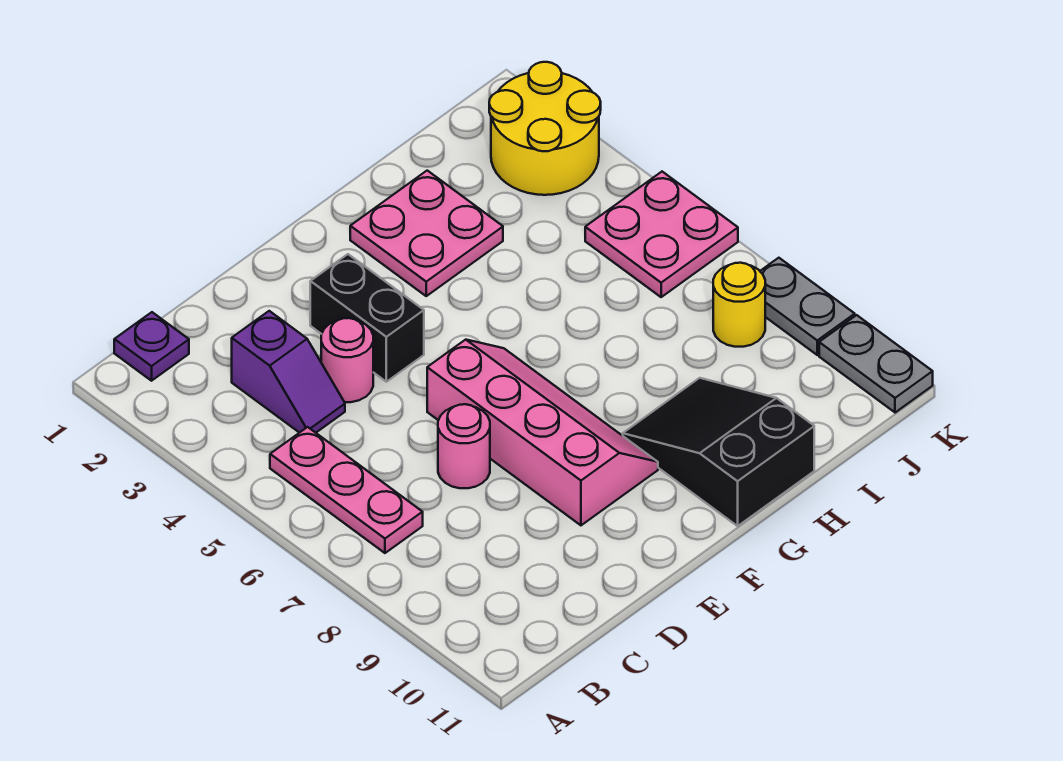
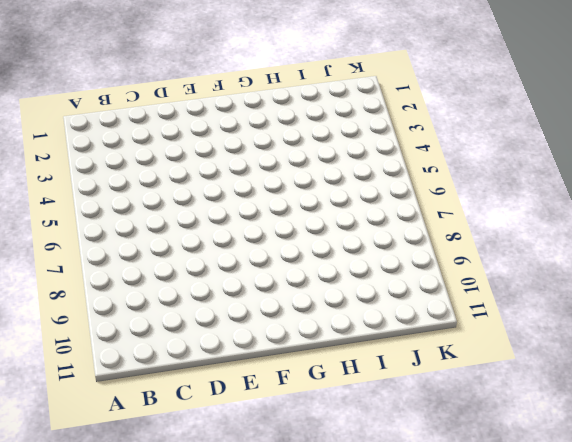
none -> purple plate B1 level 1
none -> pink plate B5:B7 level 1
none -> purple slope C3:C4 level 1 top 3

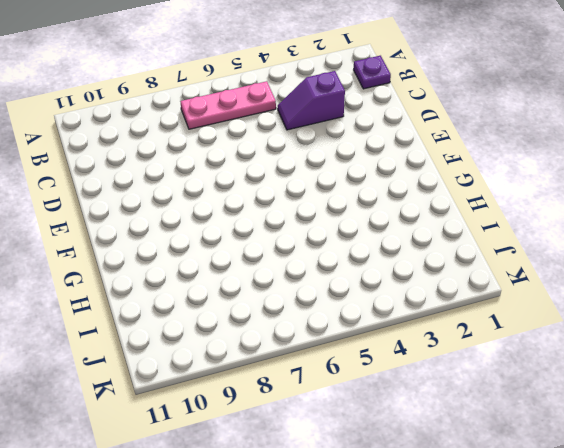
none -> pink round brick D4 level 1
none -> pink round brick D7 level 1
none -> black brick E3:E4 level 1

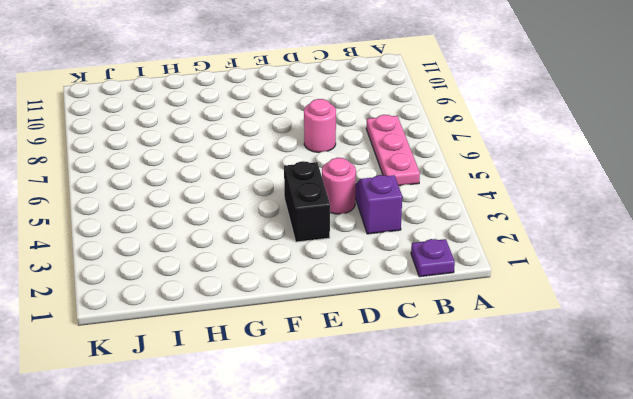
none -> pink slope E6:F9 level 1 top E
none -> pink plate G2:H3 level 1
none -> black slope G9:H11 level 1 top 11

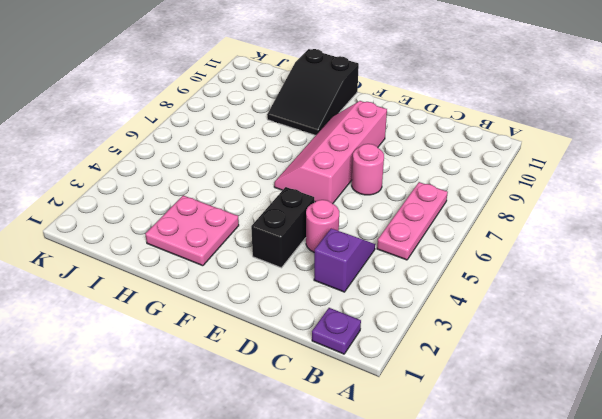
none -> yellow round brick J2:K3 level 1
none -> pink plate J5:K6 level 1
none -> yellow round brick J8 level 1

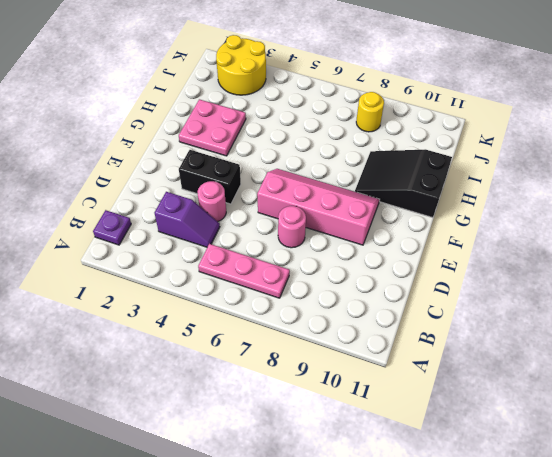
none -> pink plate J5:K6 level 1
none -> grey plate K8:K9 level 1
none -> grey plate K10:K11 level 1

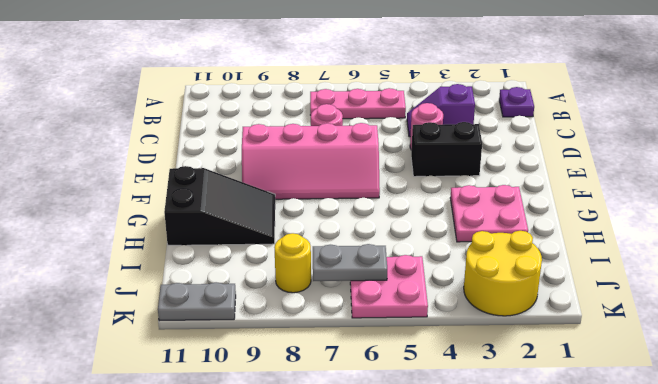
grey plate J6:J7 level 2 -> grey plate K8:K9 level 1

